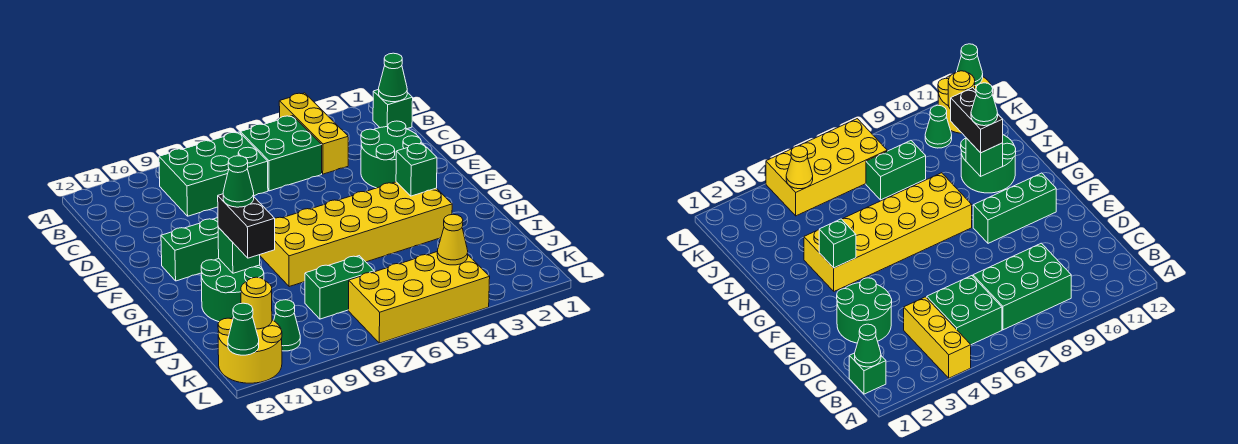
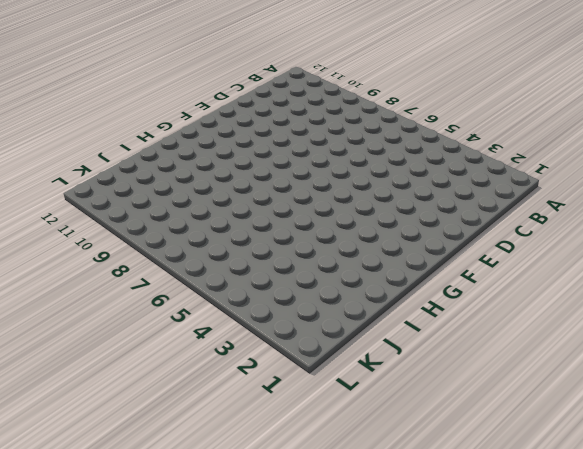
none -> yellow brick A4:C4 level 1
none -> green brick B1 level 1
none -> green brick B5:C6 level 1

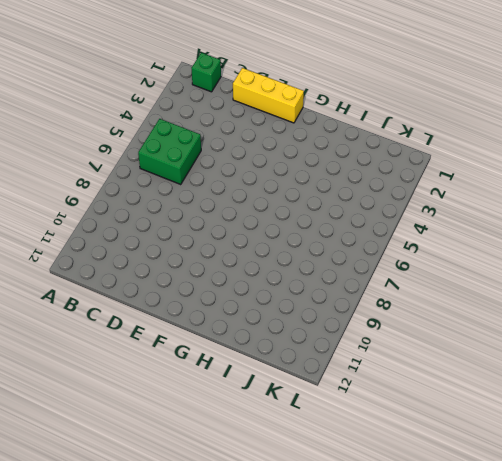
yellow brick D1:F1 level 1 -> yellow brick A4:C4 level 1
none -> green brick B7:C9 level 1
none -> green round brick D2:E3 level 1
none -> green brick F9:F11 level 1

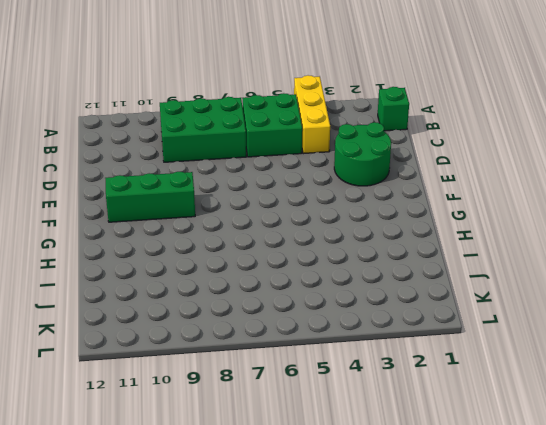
none -> yellow brick G3:H8 level 1
none -> green round brick H10:I11 level 1
none -> green brick J7:J8 level 1

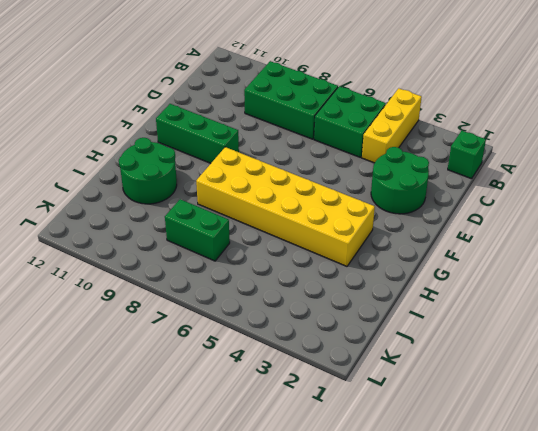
none -> yellow brick K4:L7 level 1
none -> green cone K10 level 1
none -> yellow round brick K11:L12 level 1

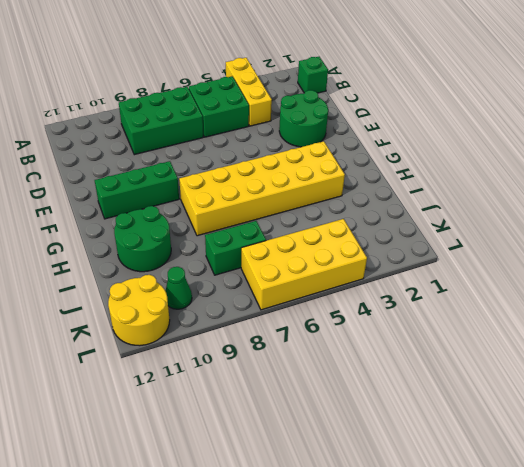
none -> green cone B1 level 2
none -> green brick G3 level 2
none -> green brick H10 level 2

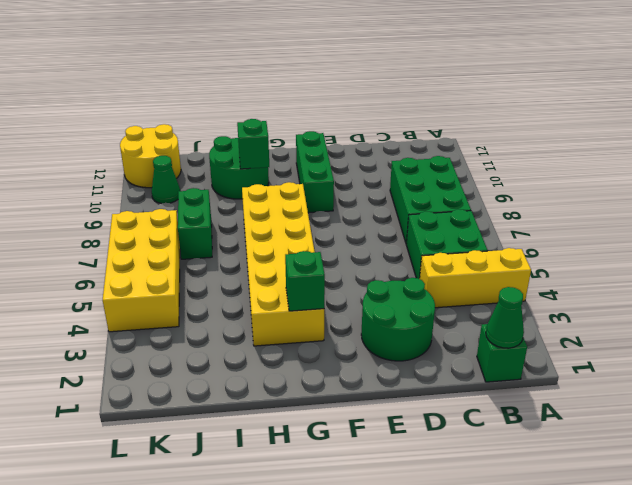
none -> yellow cone K4 level 2
none -> yellow round brick K11 level 2
none -> green cone L12 level 2

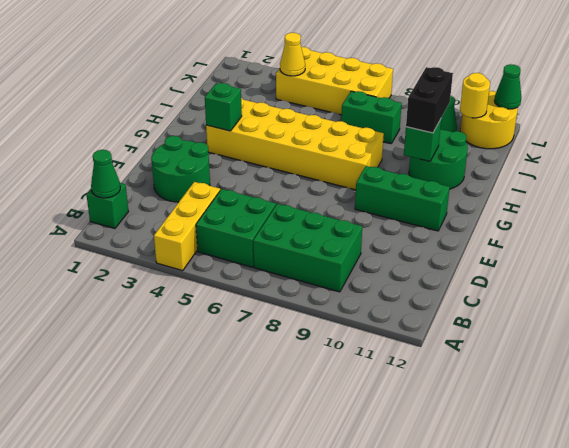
none -> green cone H10 level 4

